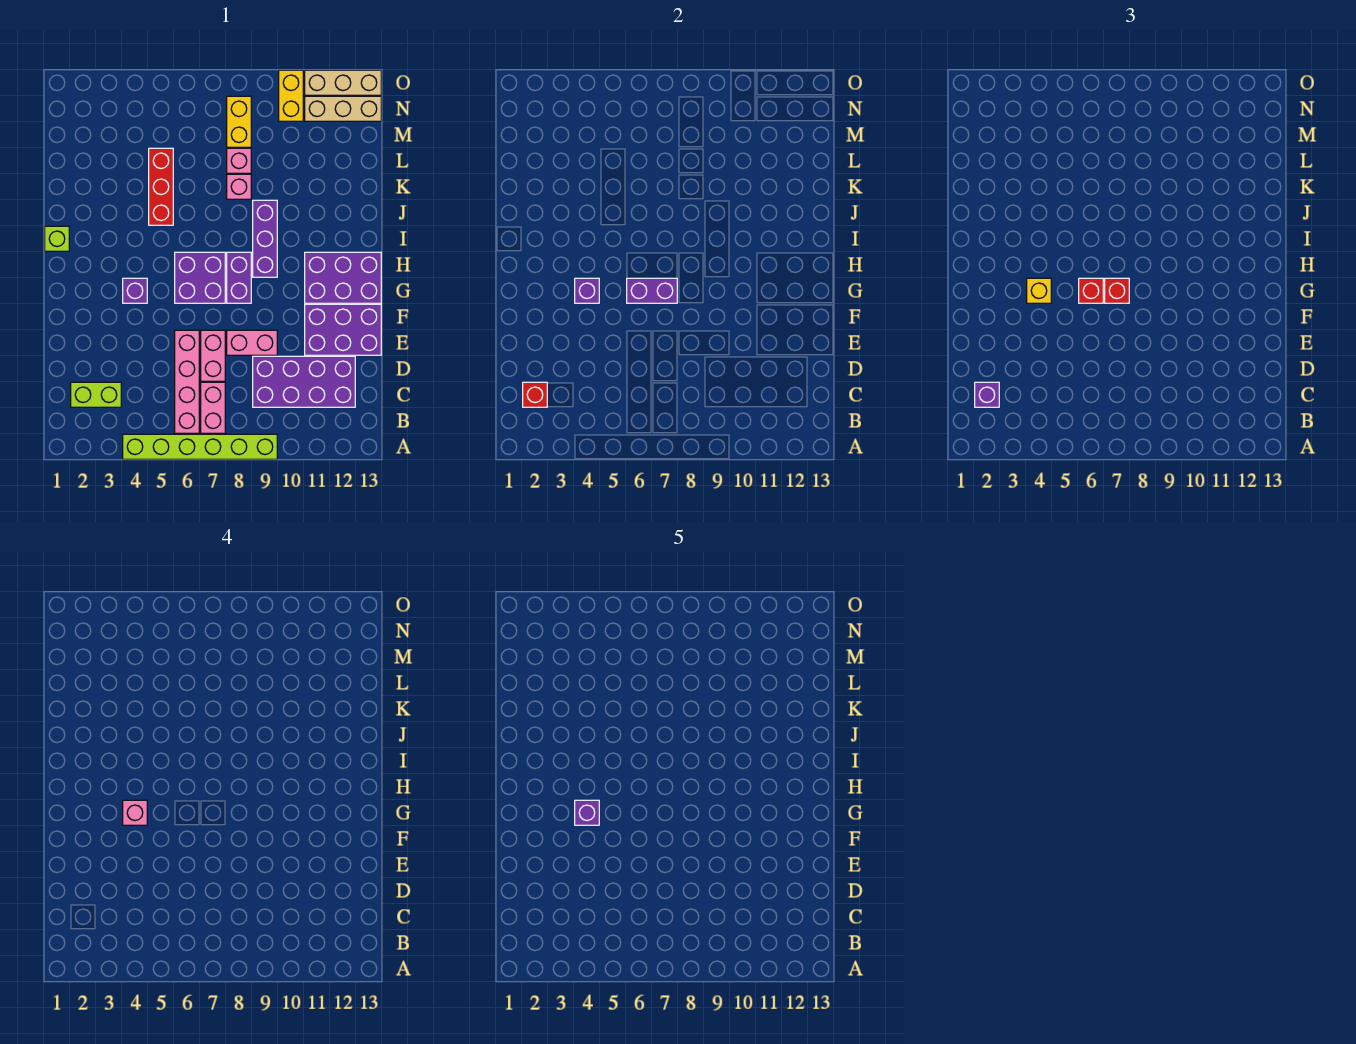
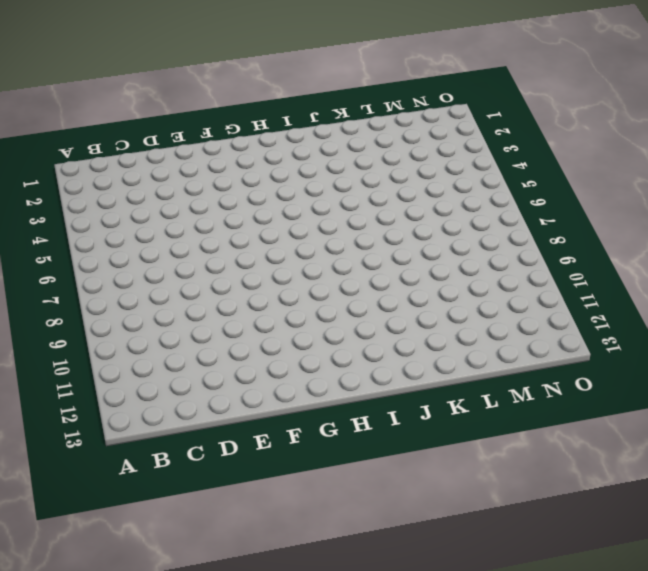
none -> lime brick A4:A9 level 1
none -> pink brick B6:E6 level 1
none -> pink brick B7:C7 level 1
none -> lime brick C2:C3 level 1

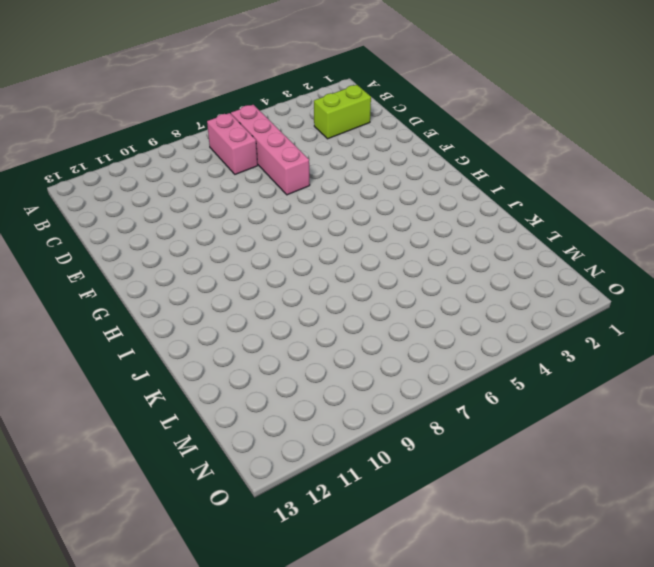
none -> lime brick A4:A9 level 1
none -> purple brick C9:D12 level 1
none -> pink brick D7:E7 level 1
none -> pink brick E8:E9 level 1

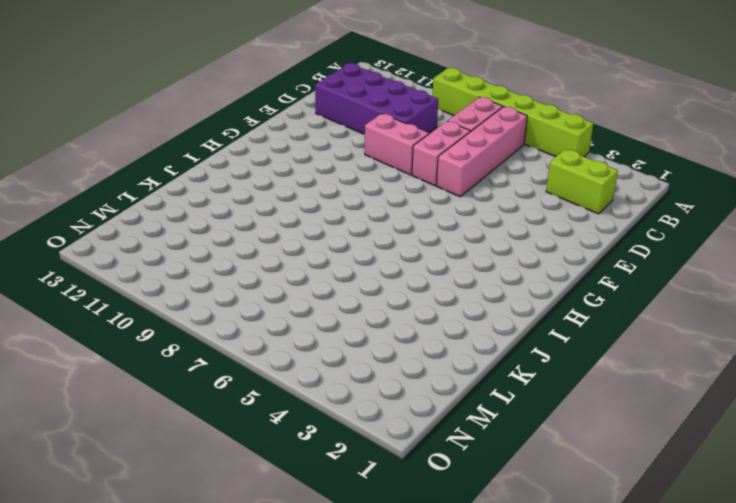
none -> purple brick E11:F13 level 1
none -> purple brick G4 level 1
none -> purple brick G6:H7 level 1
none -> purple brick G8:H8 level 1

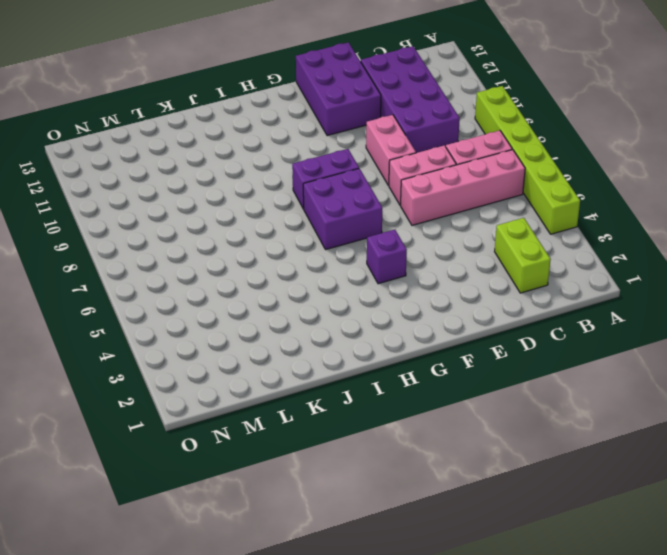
none -> purple brick G11:H13 level 1
none -> purple brick H9:J9 level 1
none -> lime brick I1 level 1
none -> red brick J5:L5 level 1

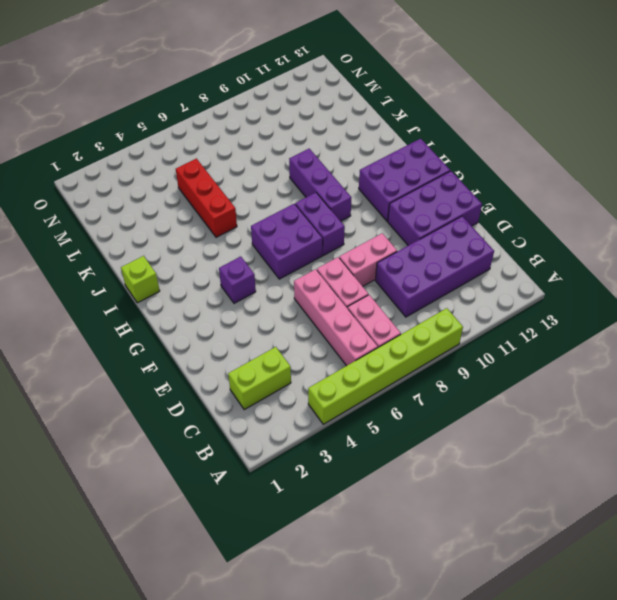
none -> pink brick K8 level 1
none -> pink brick L8 level 1
none -> yellow brick M8:N8 level 1
none -> yellow brick N10:O10 level 1

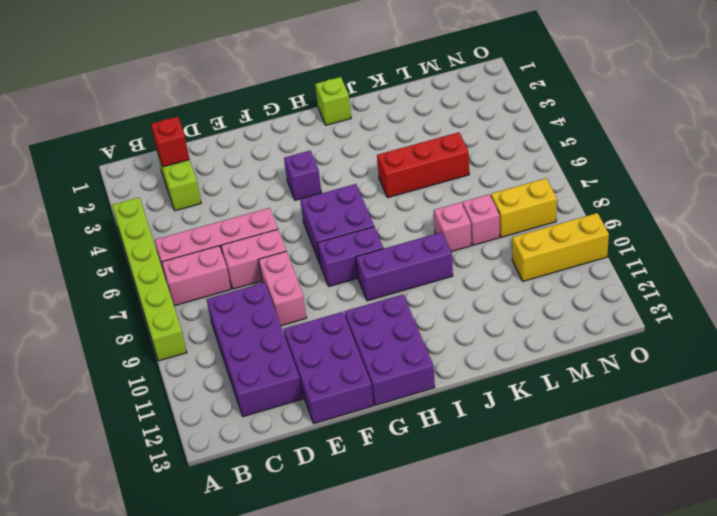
yellow brick M10:O10 level 1 -> yellow brick N10:O10 level 1
none -> tan brick N11:N13 level 1
none -> tan brick O11:O13 level 1
none -> purple brick G4 level 2
none -> purple brick G6:G7 level 2

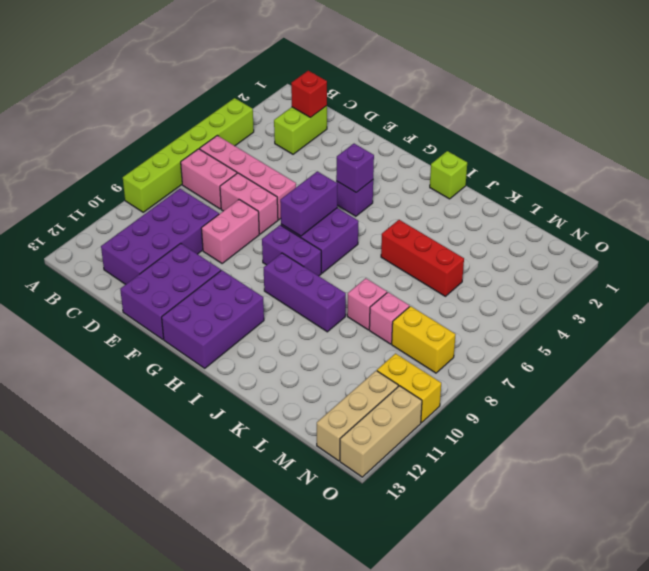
none -> purple brick C2 level 3
none -> yellow brick G4 level 3
none -> red brick G6 level 3
none -> red brick G7 level 3

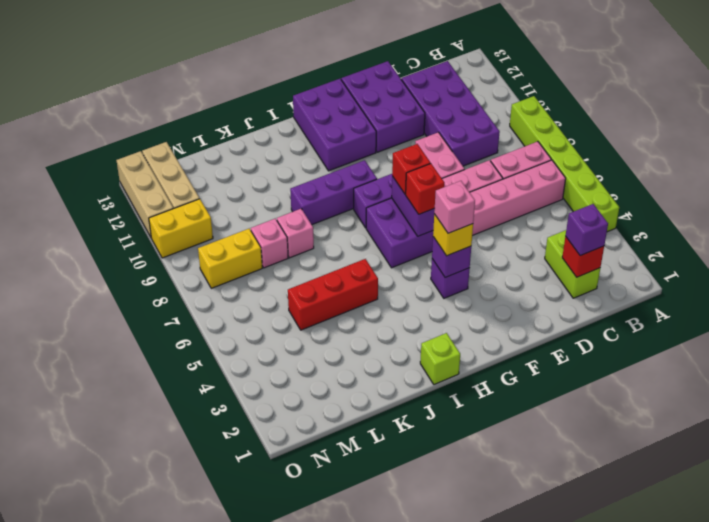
none -> purple brick G4 level 5

